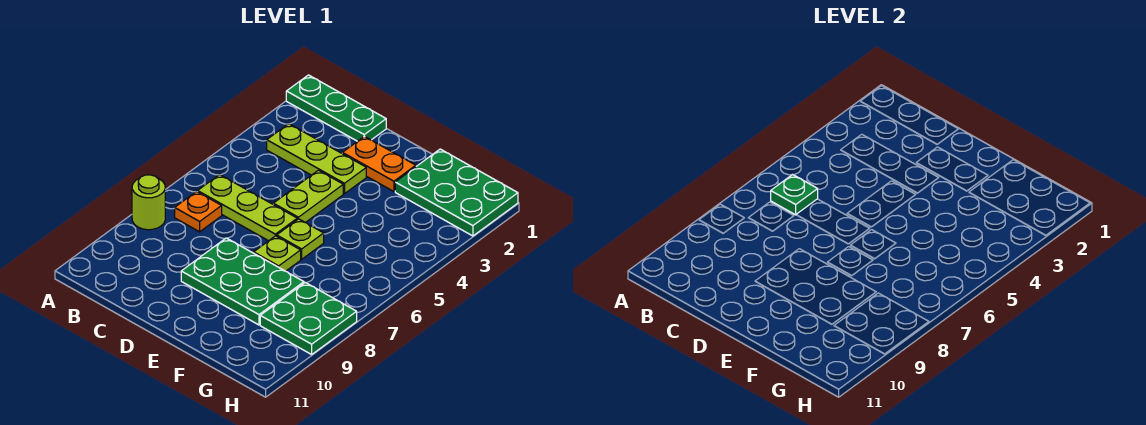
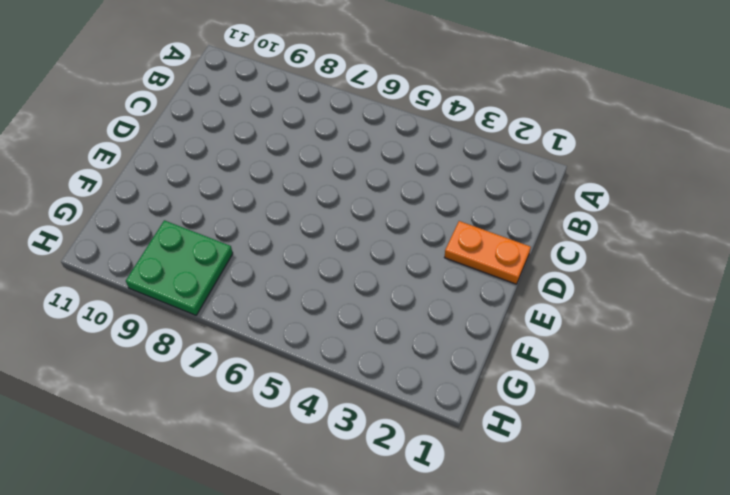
orange plate D1:D2 level 1 -> orange plate D2:E2 level 1
none -> green plate A1:C1 level 1
none -> lime round brick A8 level 1
none -> lime plate B3:D3 level 1

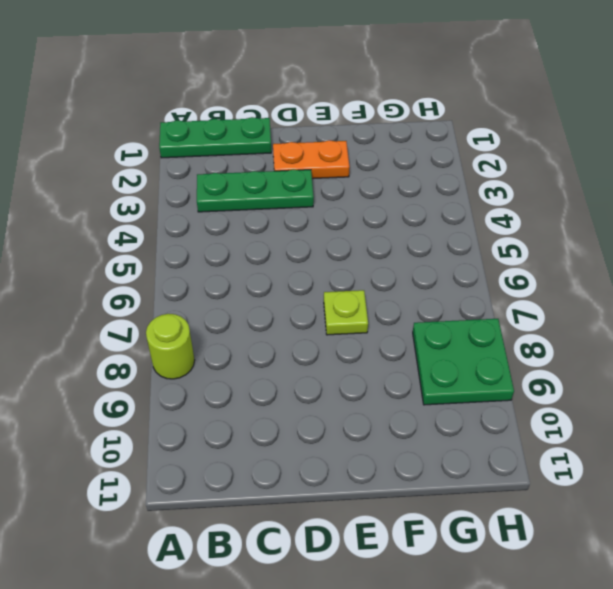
green plate B3:D3 level 1 -> lime plate B3:D3 level 1
none -> lime plate B6:D6 level 1
none -> orange plate B7 level 1
none -> lime plate D4:D5 level 1

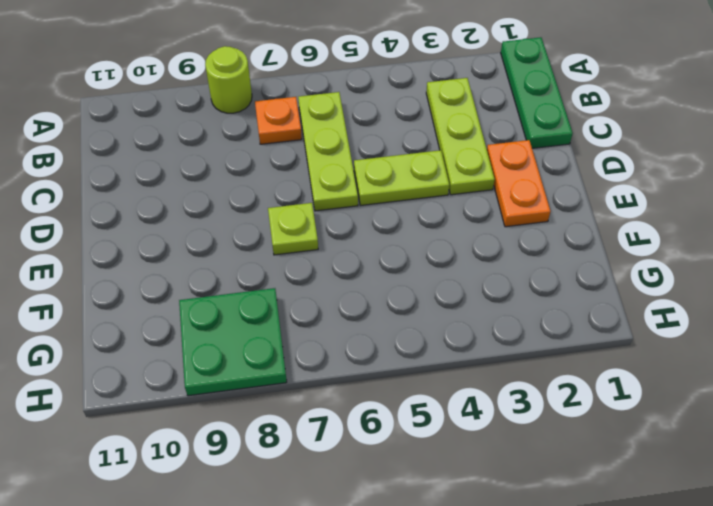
none -> green plate D8:F9 level 1
none -> lime plate E6 level 1
none -> green plate F1:H2 level 1

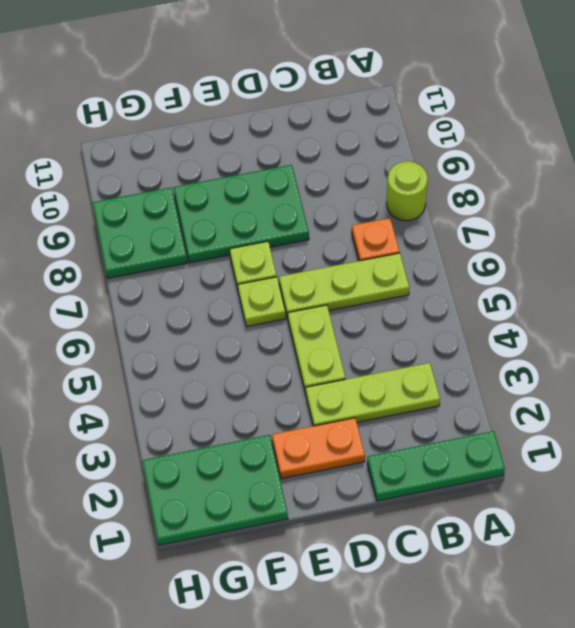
none -> green plate B6 level 2

